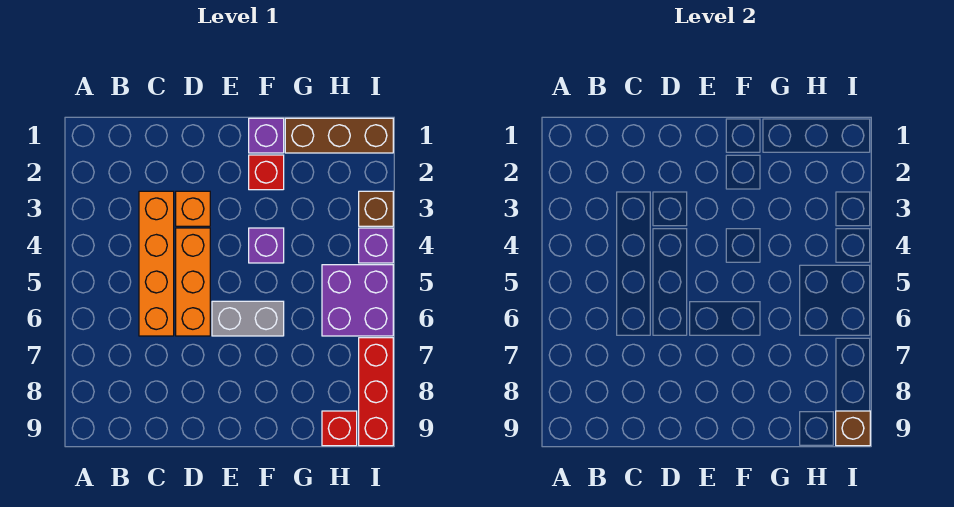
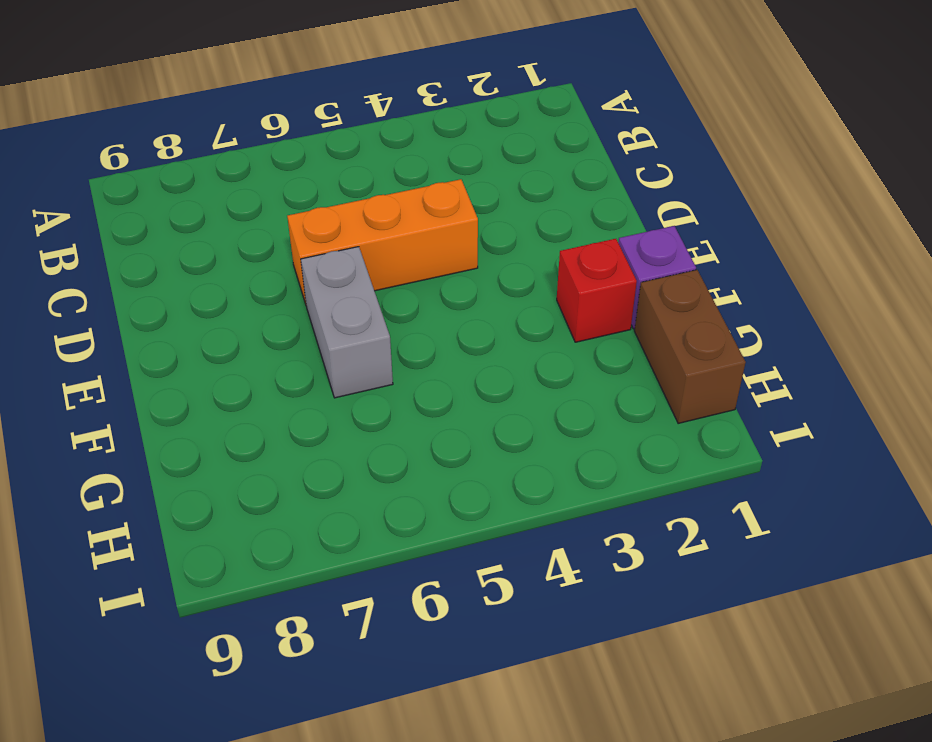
brown brick G1:H1 level 1 -> brown brick G1:I1 level 1
none -> orange brick C3:C6 level 1
none -> orange brick D3 level 1
none -> purple brick F4 level 1

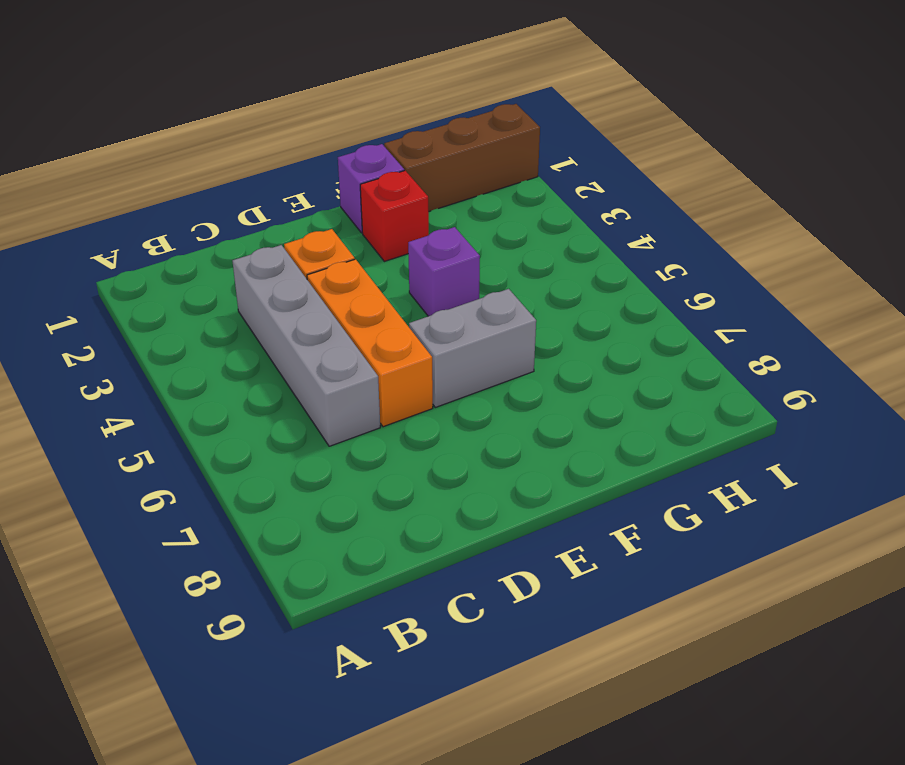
grey brick C3:C6 level 1 -> orange brick C3:C6 level 1
none -> purple brick H5:I6 level 1
none -> red brick H9 level 1
none -> brown brick I3 level 1

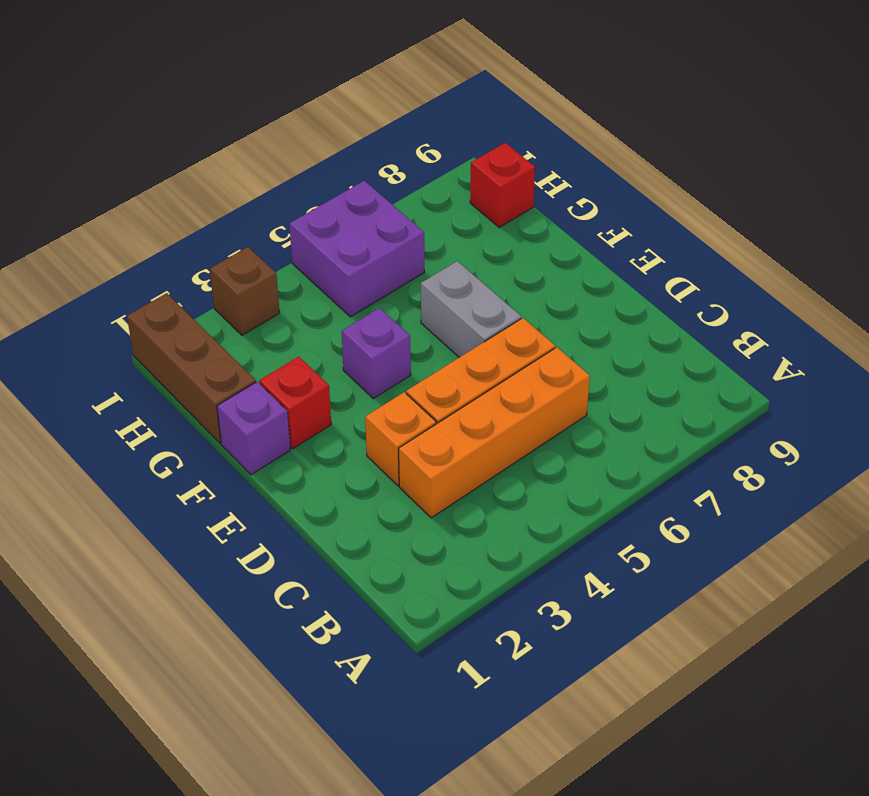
none -> purple brick I4 level 1
none -> red brick I7:I9 level 1
none -> brown brick I9 level 2

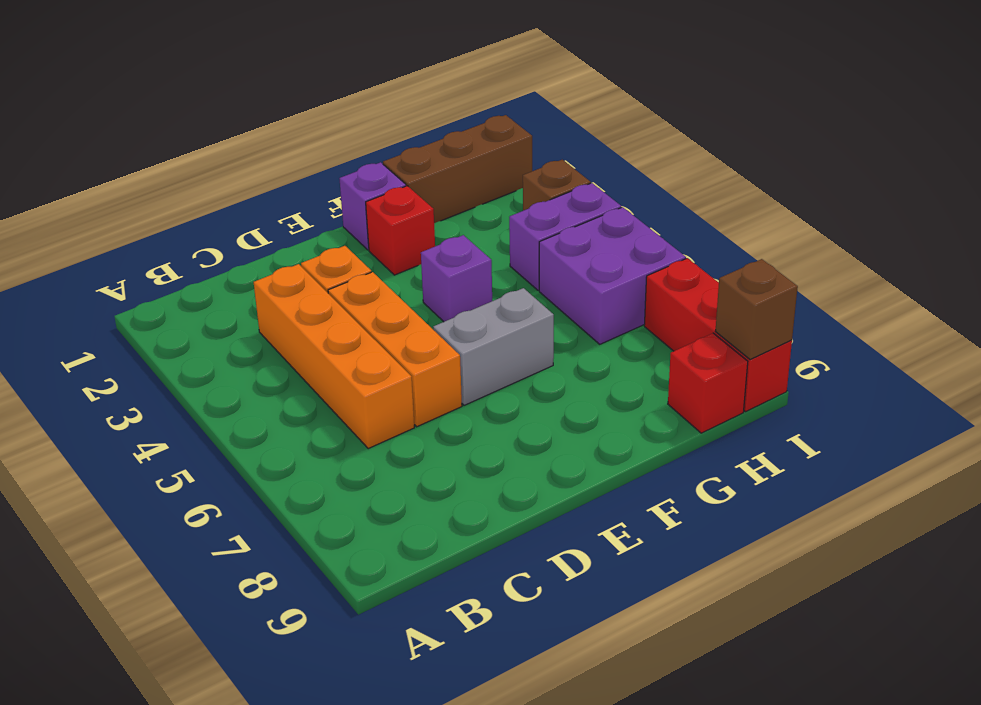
purple brick H4:I4 level 1 -> purple brick I4 level 1

